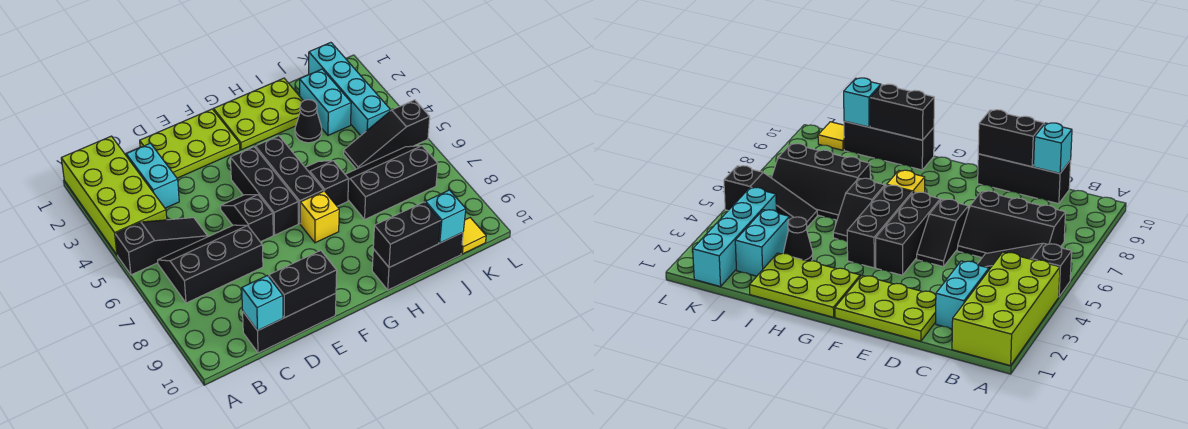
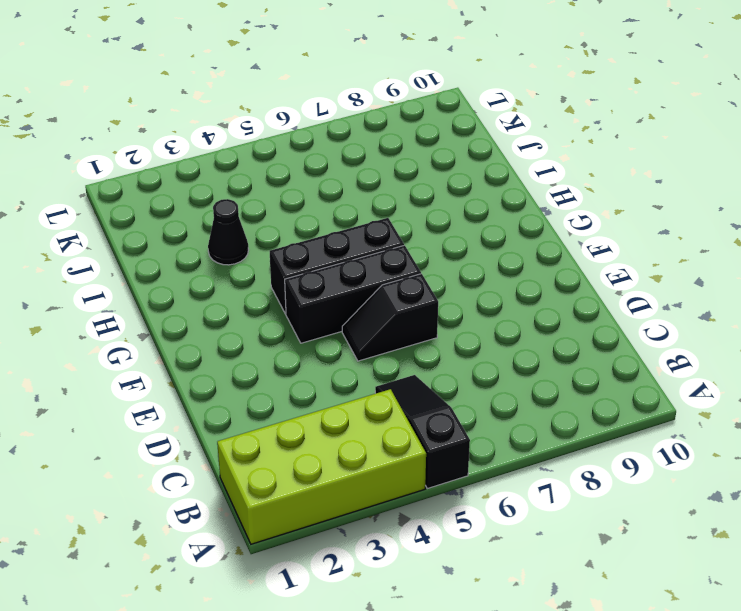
none -> black slope B6:D7 level 1 top 7
none -> cyan brick C2:C3 level 1
none -> black brick C10:E10 level 1

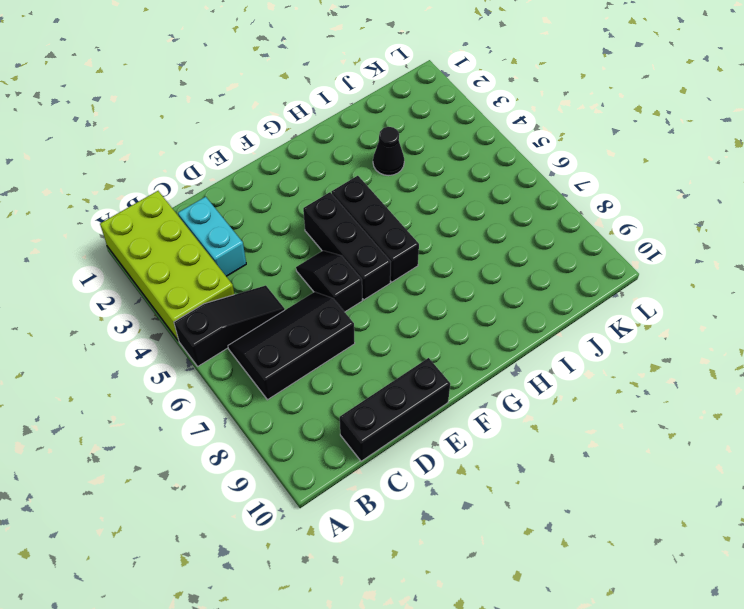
none -> lime plate D1:F2 level 1
none -> lime plate G1:I2 level 1
none -> yellow brick G7 level 1

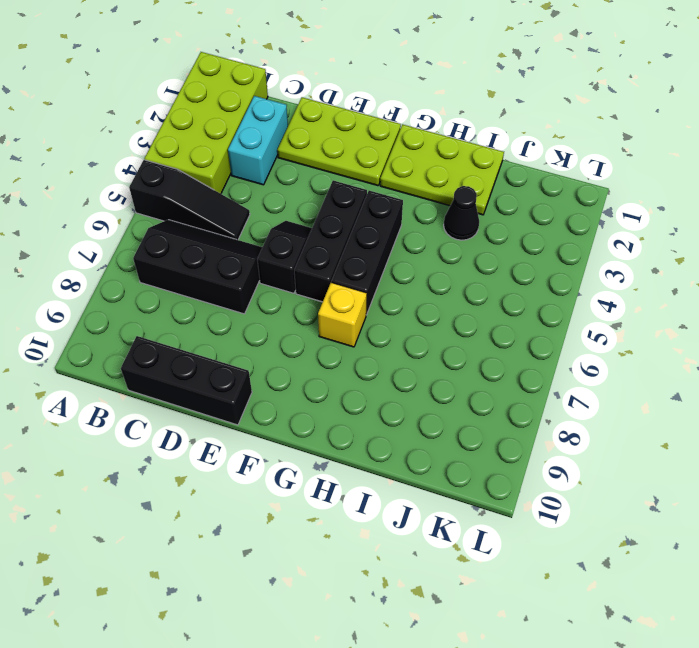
none -> black slope H5:H6 level 1 top 6
none -> black brick H10:J10 level 1
none -> black slope I6:K7 level 1 top 7

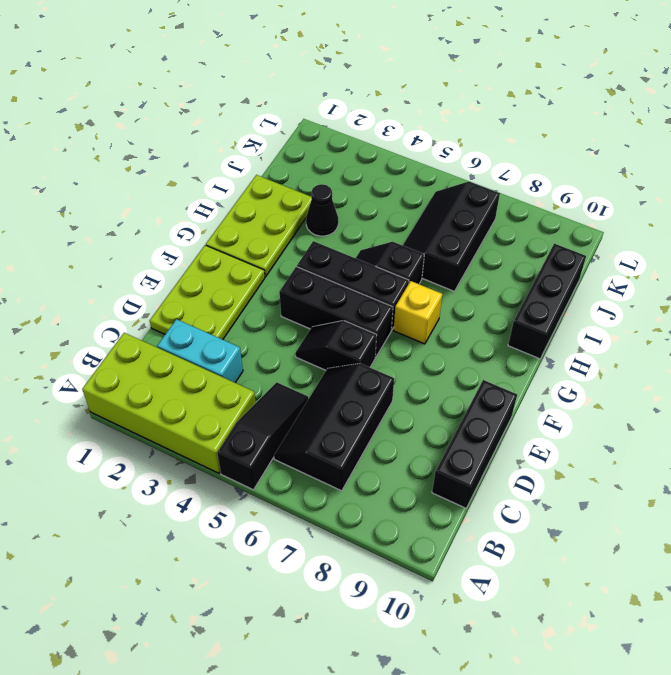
none -> cyan brick J2:J3 level 1
none -> black slope J5:L5 level 1 top L
none -> cyan brick K1:K4 level 1

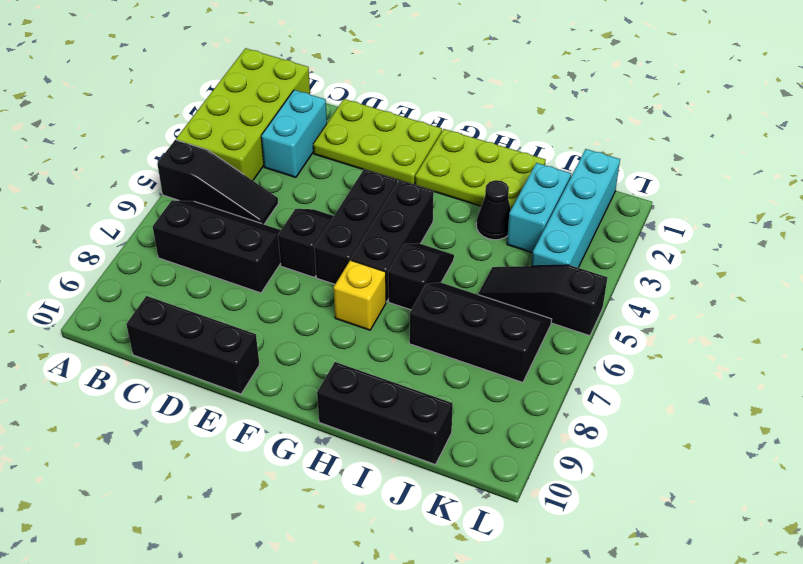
none -> yellow tile K10 level 1
none -> cyan brick C10 level 2
none -> black brick D10:E10 level 2

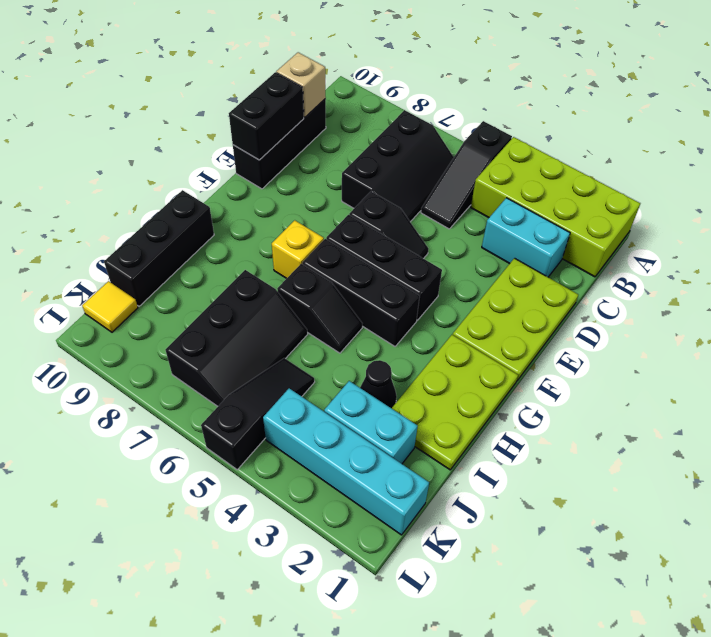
tan brick C10 level 2 -> cyan brick C10 level 2
none -> black brick H10:I10 level 2
none -> cyan brick J10 level 2

